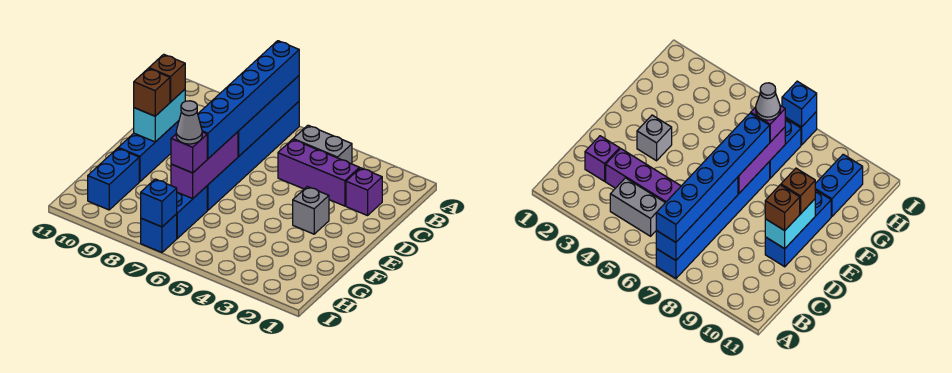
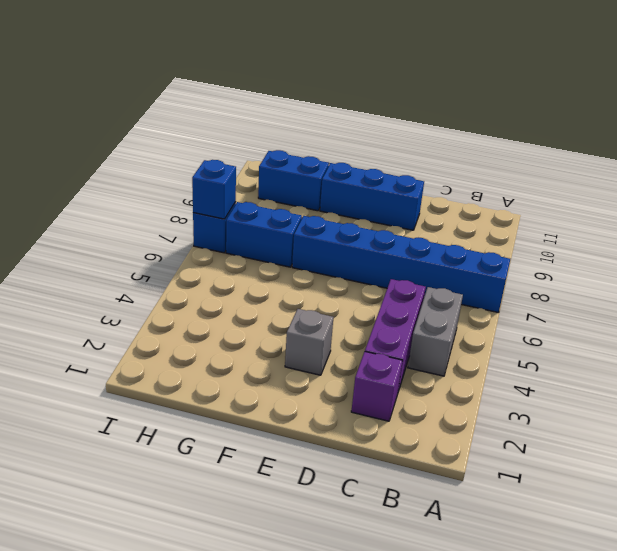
none -> blue brick A7:D7 level 2
none -> cyan brick D10:E10 level 2
none -> purple brick E7:G7 level 2

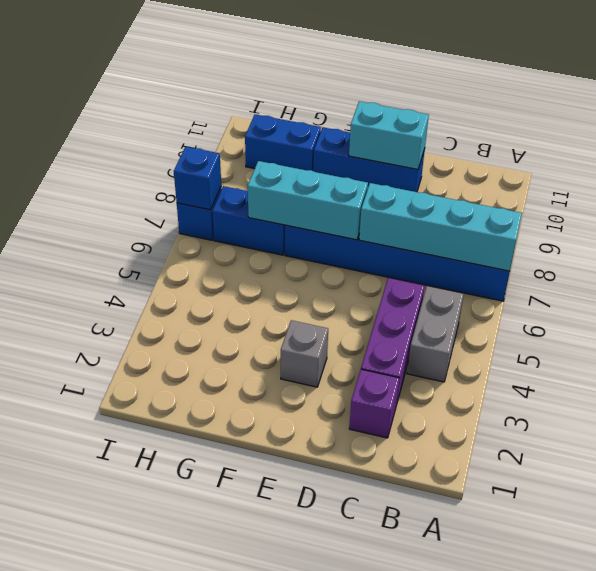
cyan brick A7:D7 level 2 -> blue brick A7:D7 level 2
cyan brick E7:G7 level 2 -> purple brick E7:G7 level 2
none -> blue brick A7:F7 level 3
none -> brown brick D10 level 3
none -> brown brick E10 level 3

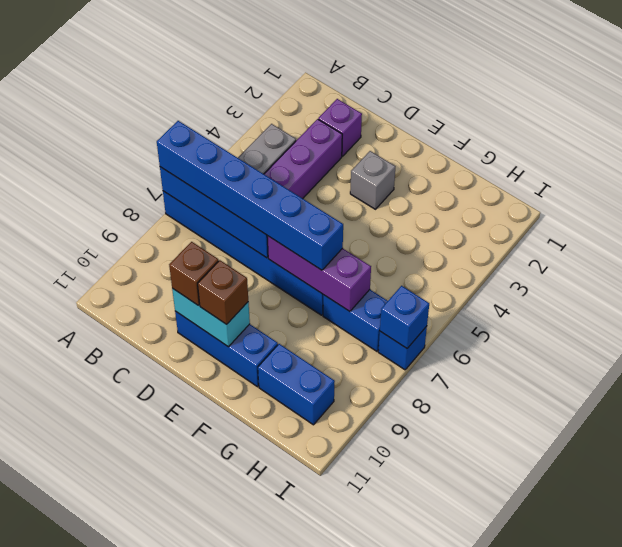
none -> purple brick G7 level 3
none -> grey cone G7 level 4

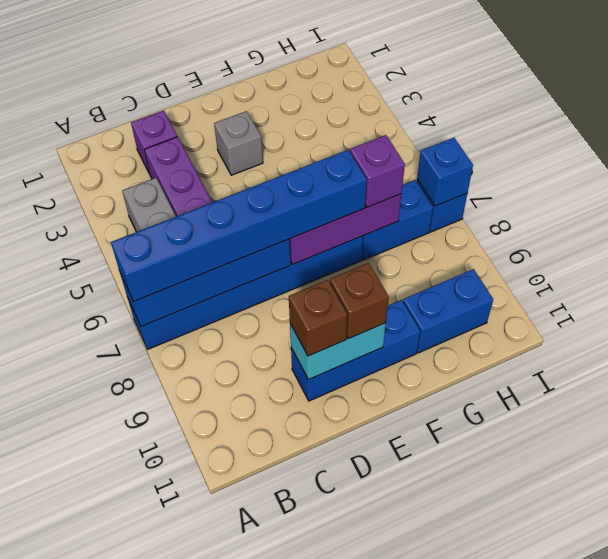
none -> grey cone G7 level 4

